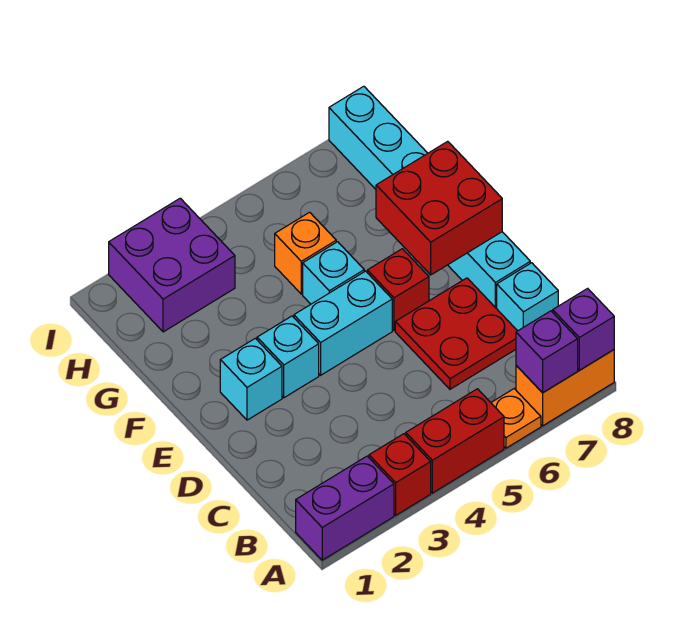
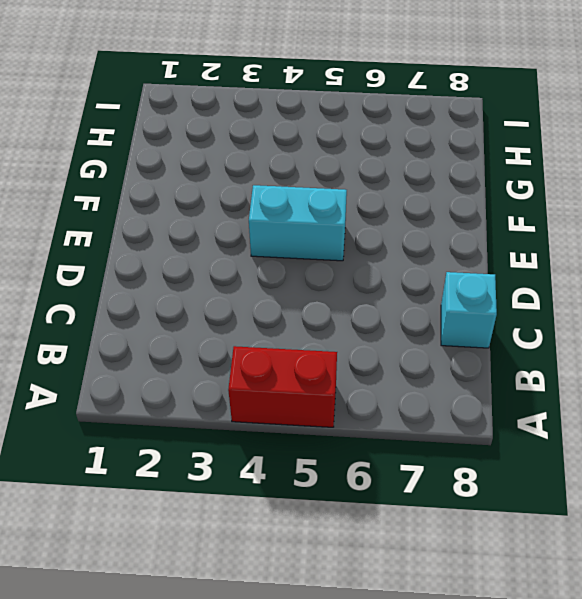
none -> purple brick A1:A2 level 1
none -> red brick A3 level 1
none -> orange plate A6 level 1

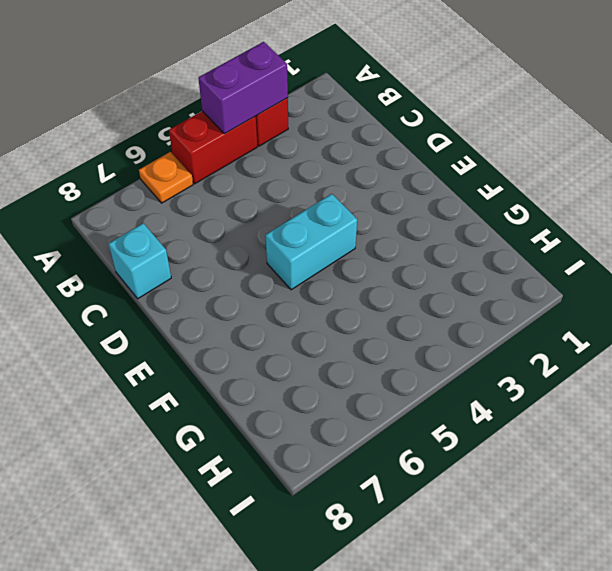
purple brick A3:A4 level 2 -> purple brick A1:A2 level 1
none -> orange brick A7:A8 level 1
none -> red plate C6:D7 level 1
none -> cyan brick D8:I8 level 1

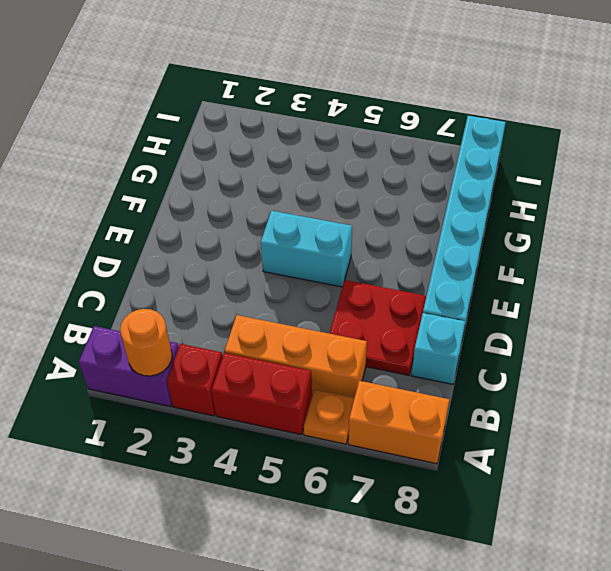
orange round brick A2 level 2 -> none
orange brick B4:B6 level 1 -> none
none -> cyan brick E2 level 1
none -> cyan brick E3 level 1
none -> red brick E6 level 1

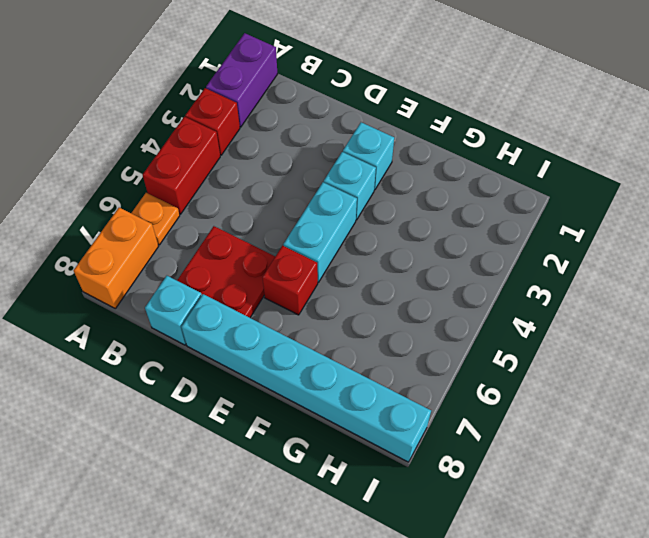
none -> cyan brick F5 level 1
none -> orange brick G5 level 1
none -> purple brick H2:I3 level 1

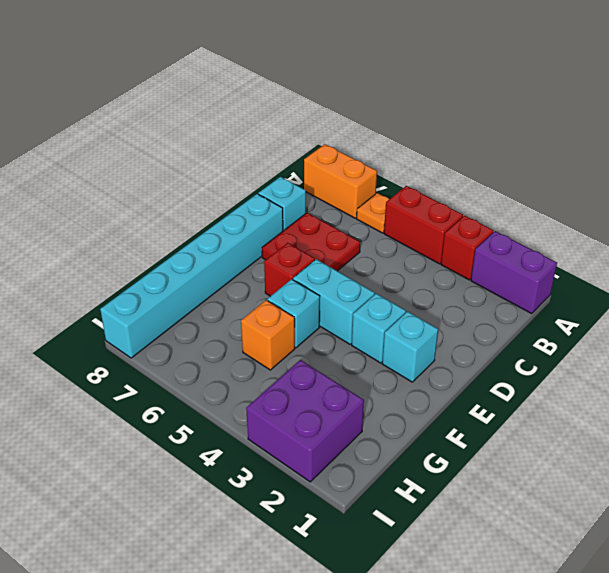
none -> purple brick A7 level 2
none -> purple brick A8 level 2
none -> red brick E7:F8 level 2

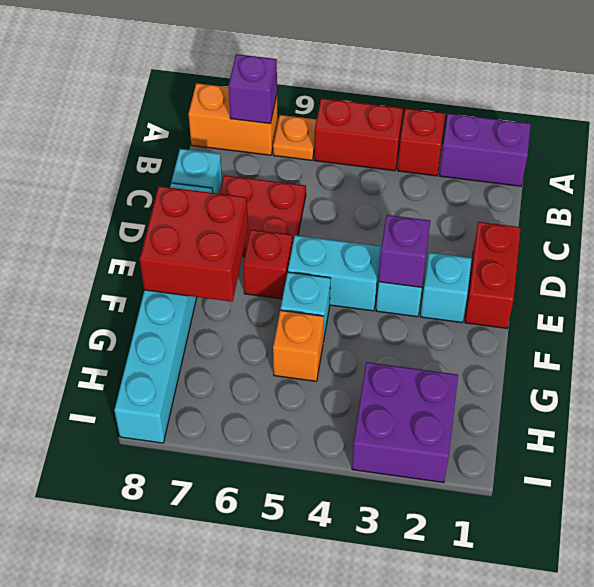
red brick D1:E1 level 1 -> none
purple brick E3 level 2 -> purple brick A8 level 2

